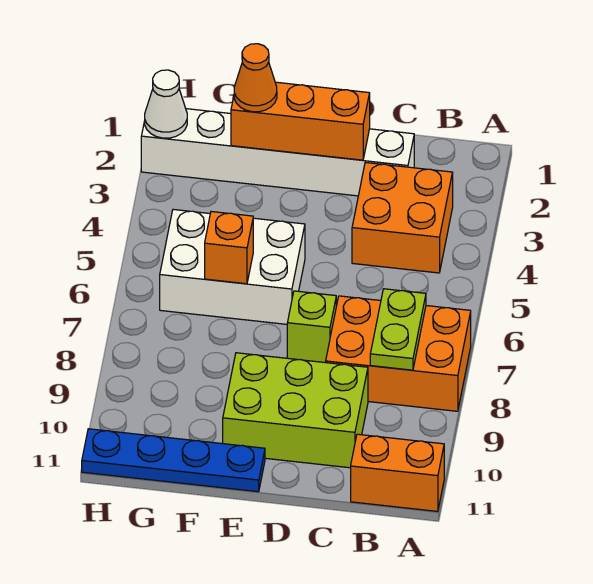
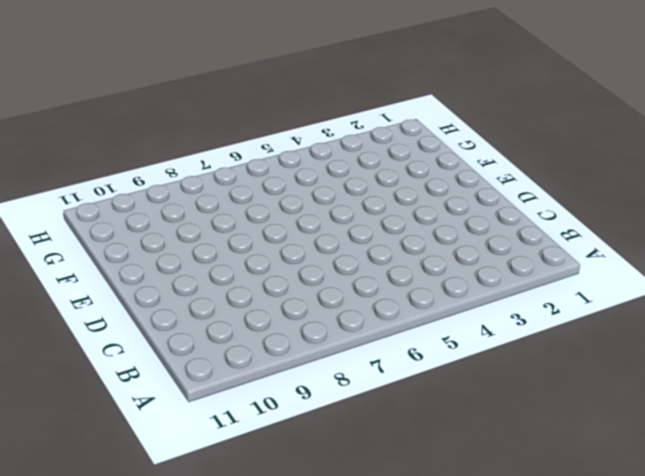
none -> orange brick A7:C8 level 1
none -> orange brick A11:B11 level 1
none -> orange brick B3:C4 level 1

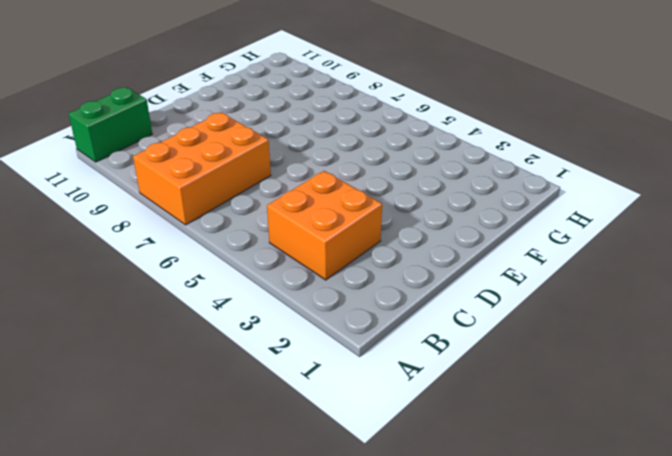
green brick A11:B11 level 1 -> orange brick A11:B11 level 1
none -> white brick C2:H2 level 1
none -> lime brick C9:E10 level 1
none -> lime brick D7 level 1

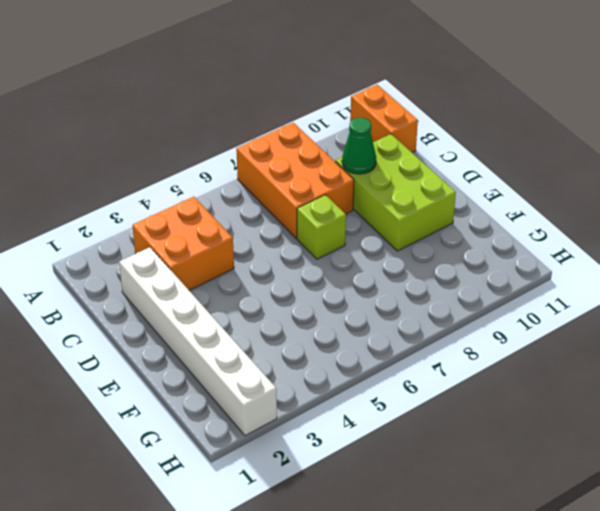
green cone C9 level 2 -> none
none -> white brick E5:G6 level 1
none -> blue plate E11:H11 level 1
none -> lime plate B7:B8 level 2

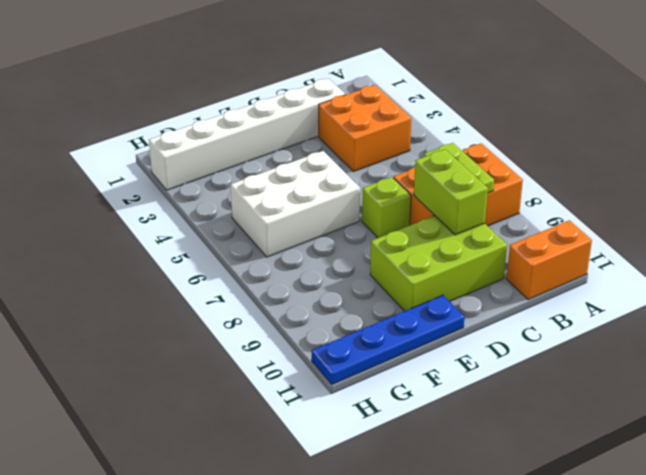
lime brick C8:C9 level 2 -> none
none -> orange brick D2:F2 level 2
none -> orange brick F6 level 2
none -> white cone H2 level 2

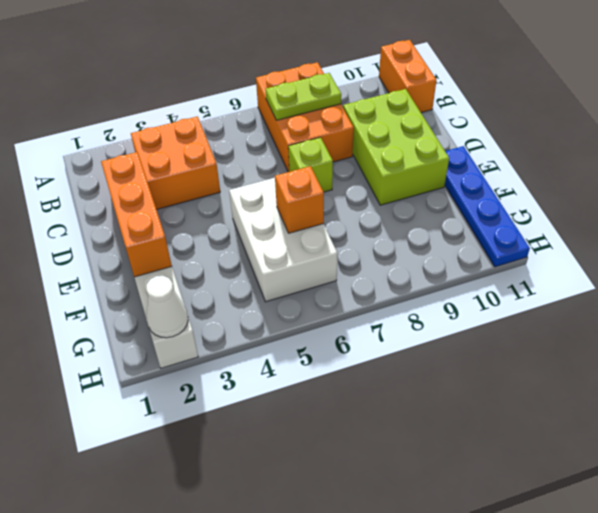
none -> orange cone F2 level 3

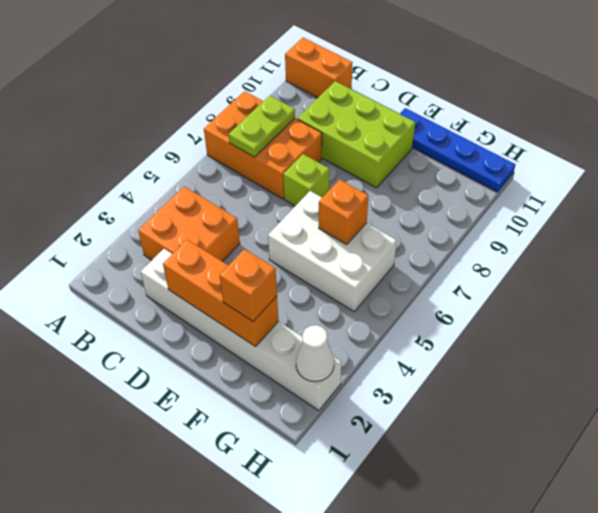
orange brick F2 level 3 -> orange cone F2 level 3

